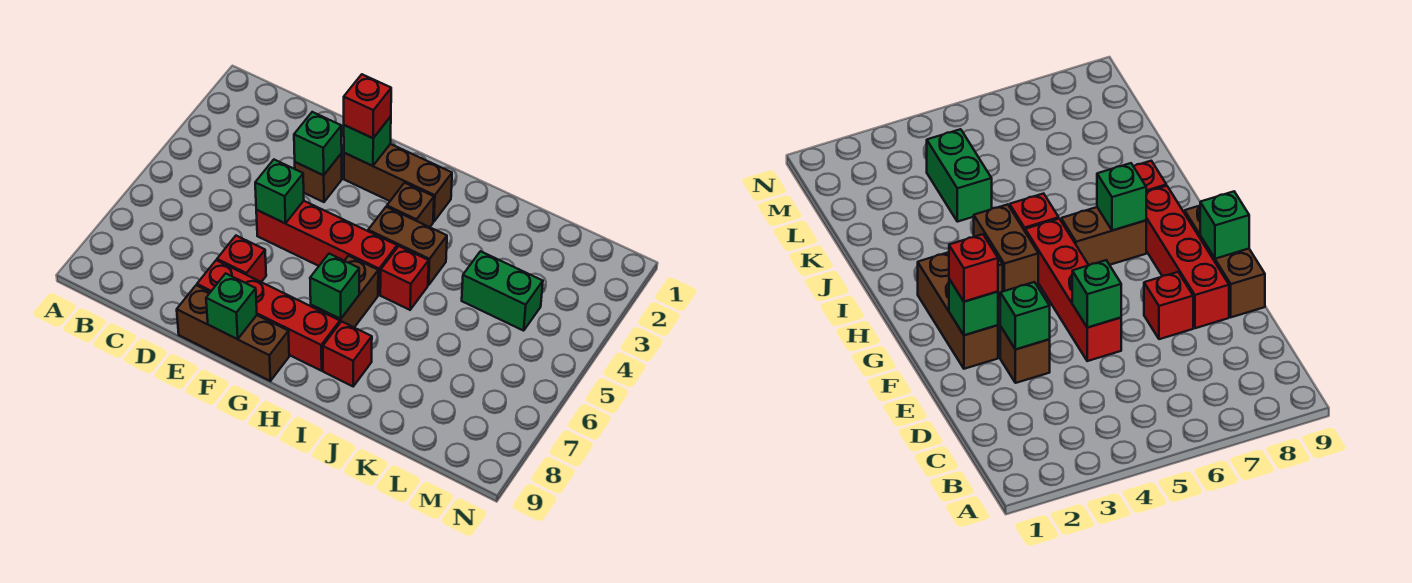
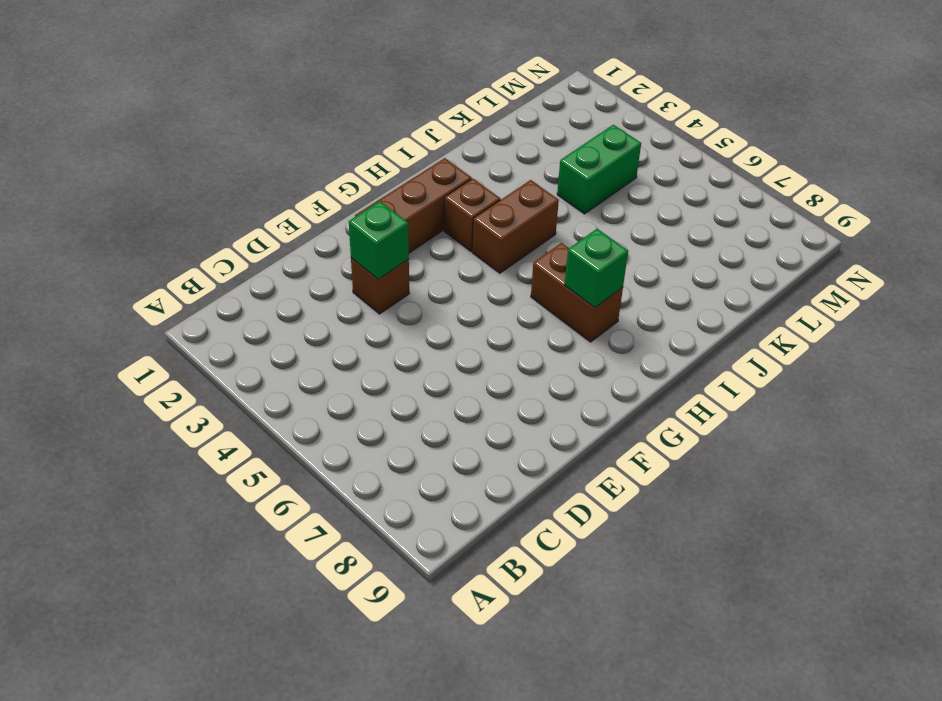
none -> red brick E5:H5 level 1
none -> red brick E7 level 1
none -> red brick E8:H8 level 1

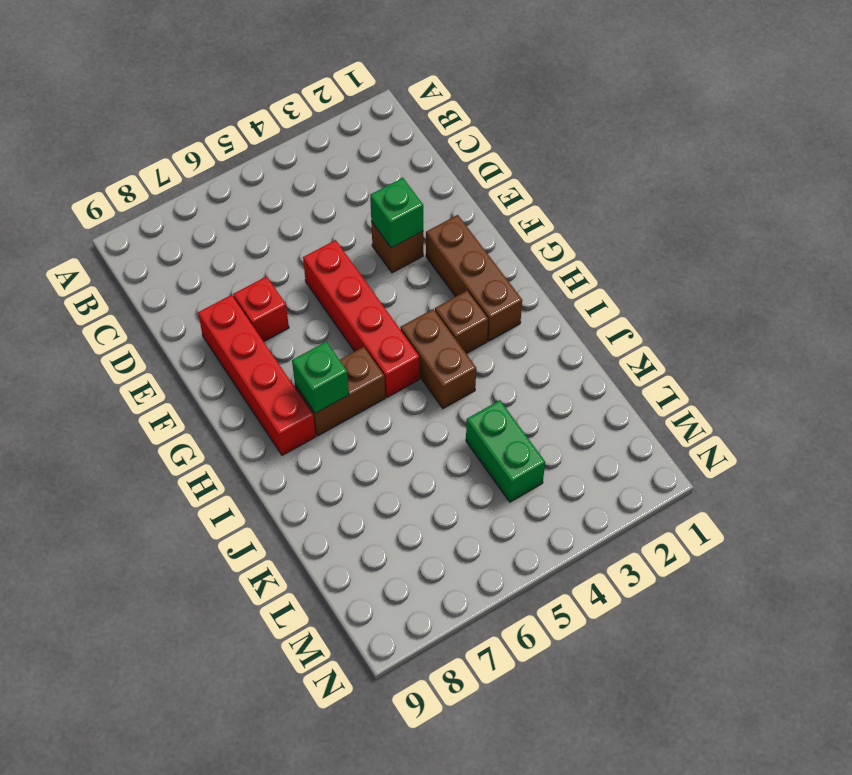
none -> brown brick E9:G9 level 1
none -> red brick I5 level 1
none -> red brick I8 level 1

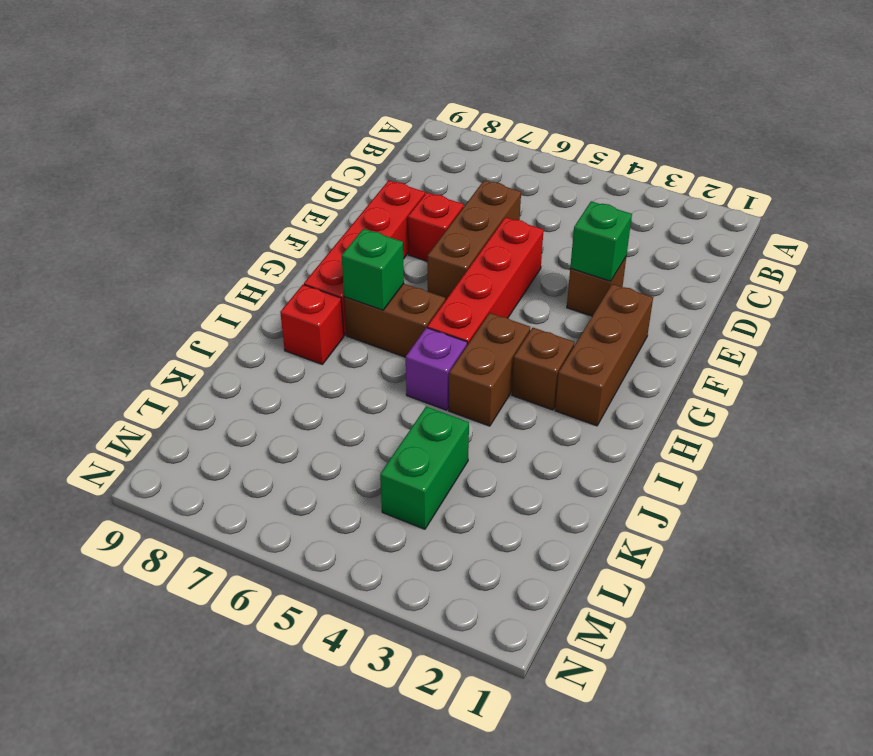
brown brick D6:F6 level 1 -> brown brick E9:G9 level 1
purple brick I5 level 1 -> red brick I5 level 1
none -> green brick E5 level 2
none -> green brick F2 level 2
none -> green brick F9 level 2

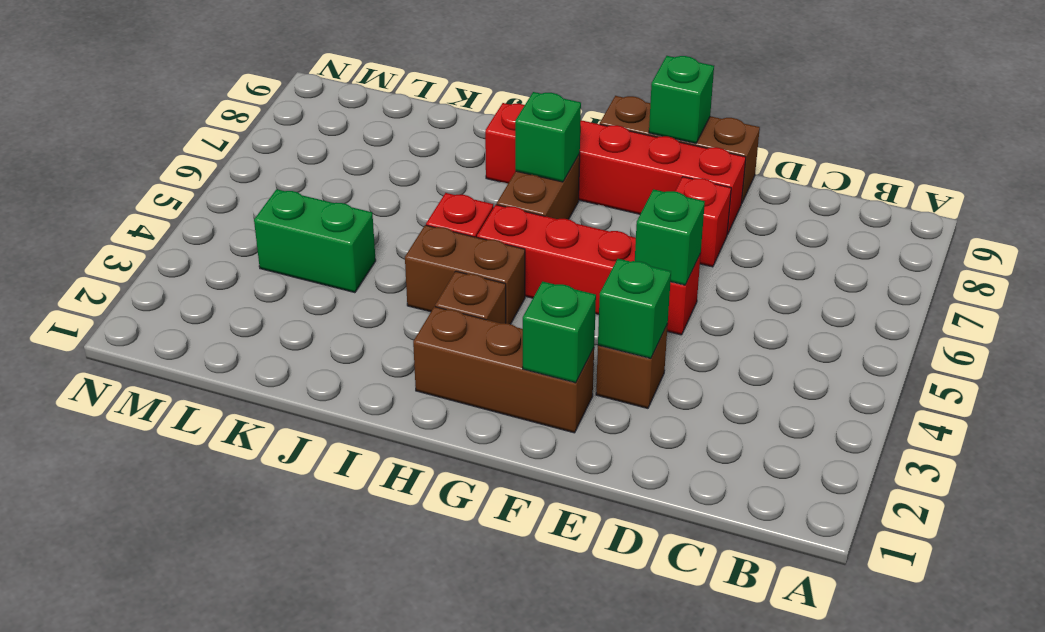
none -> red brick F2 level 3

